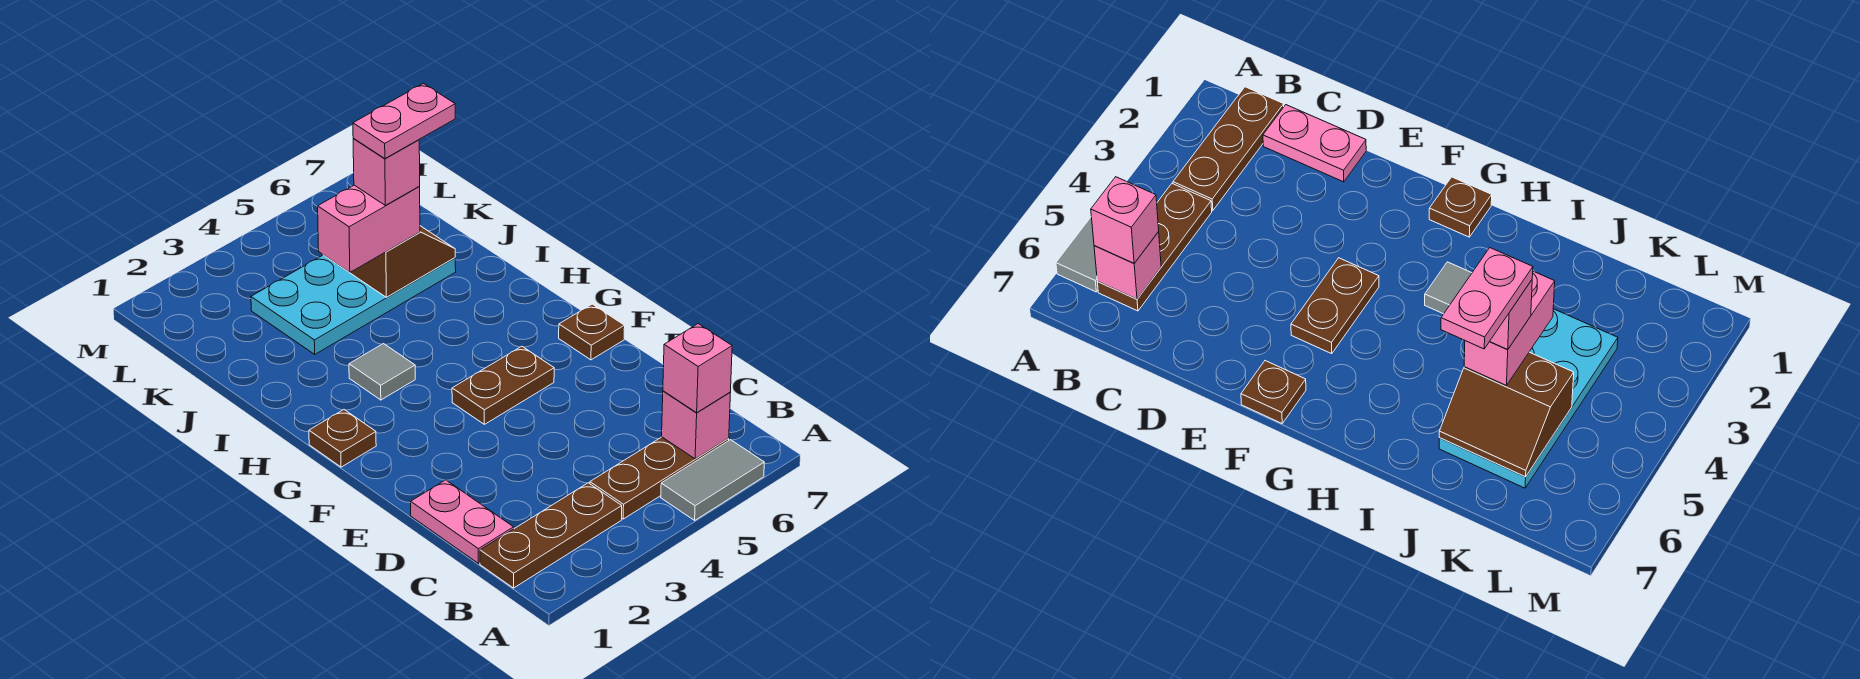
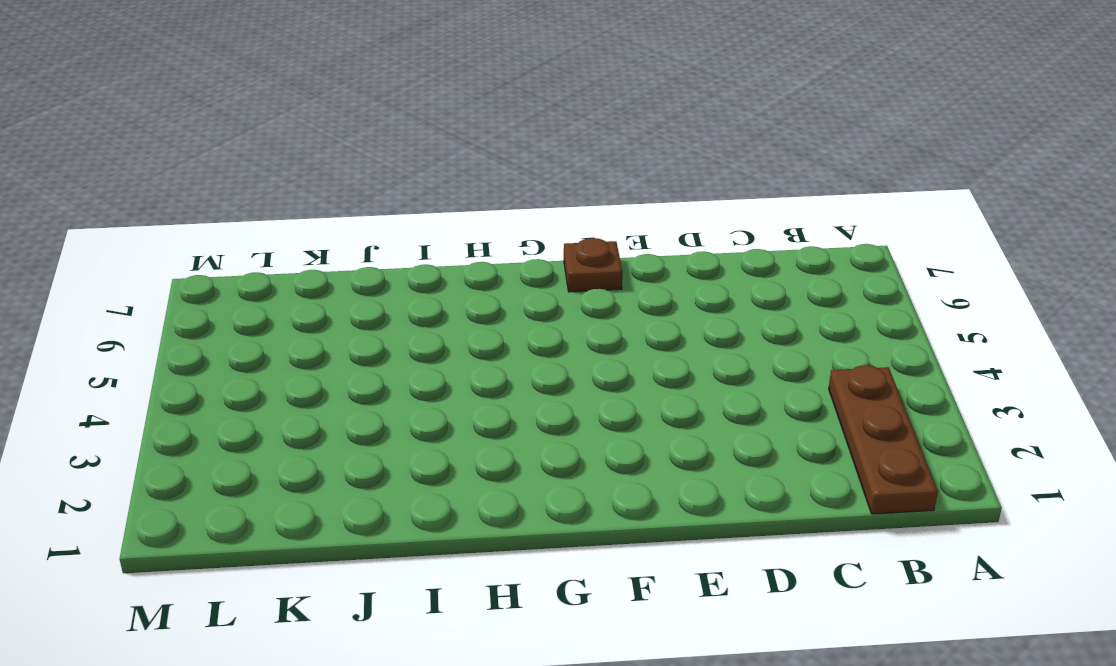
none -> grey tile A5:A6 level 1
none -> brown plate B4:B6 level 1
none -> pink plate C1:D1 level 1

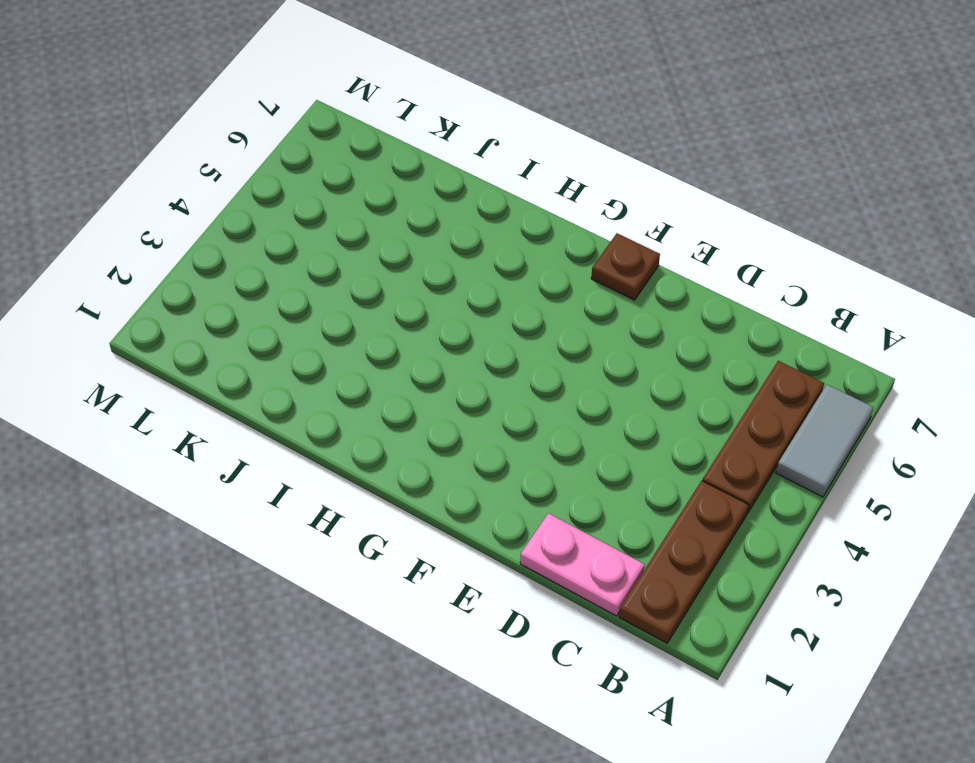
none -> brown plate F4:F5 level 1
none -> brown plate G1 level 1
none -> grey tile H3 level 1

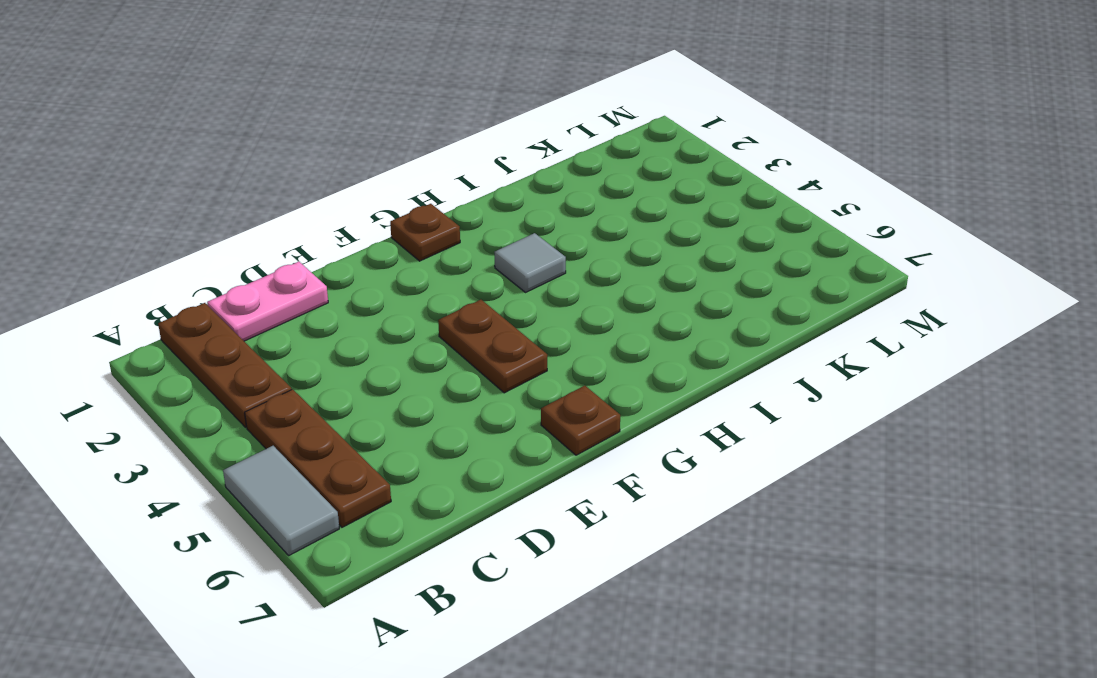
none -> cyan plate J3:K6 level 1
none -> pink brick B6 level 2
none -> brown slope J5:K6 level 2 top 5

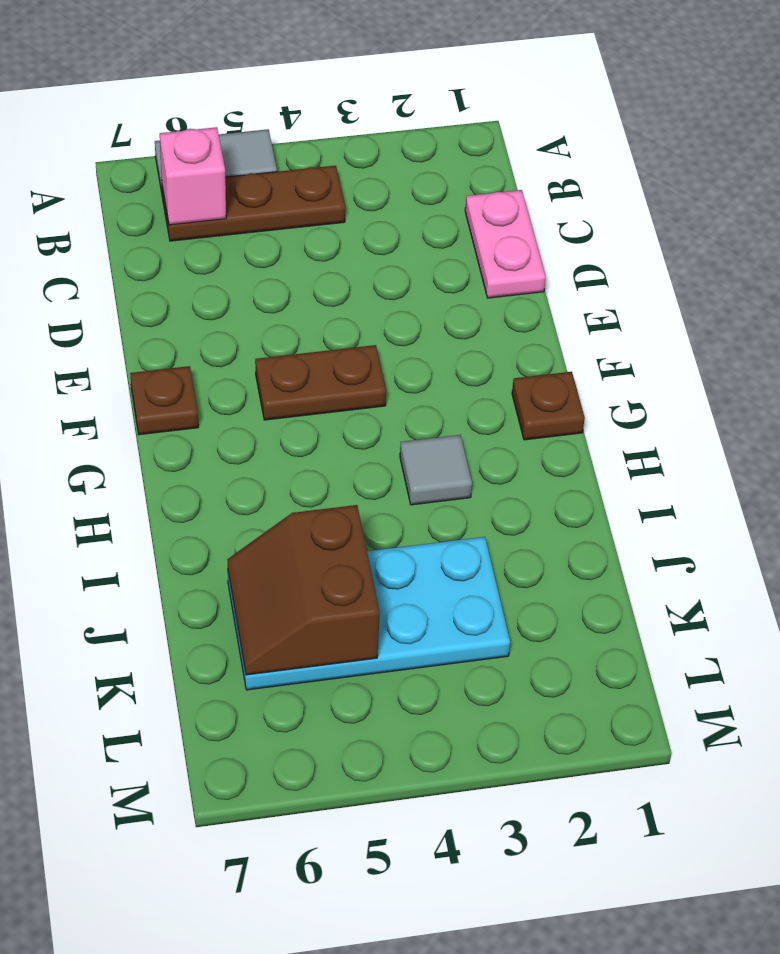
none -> brown plate B1:B3 level 1
none -> pink brick B6 level 3
none -> pink brick J4:J5 level 3

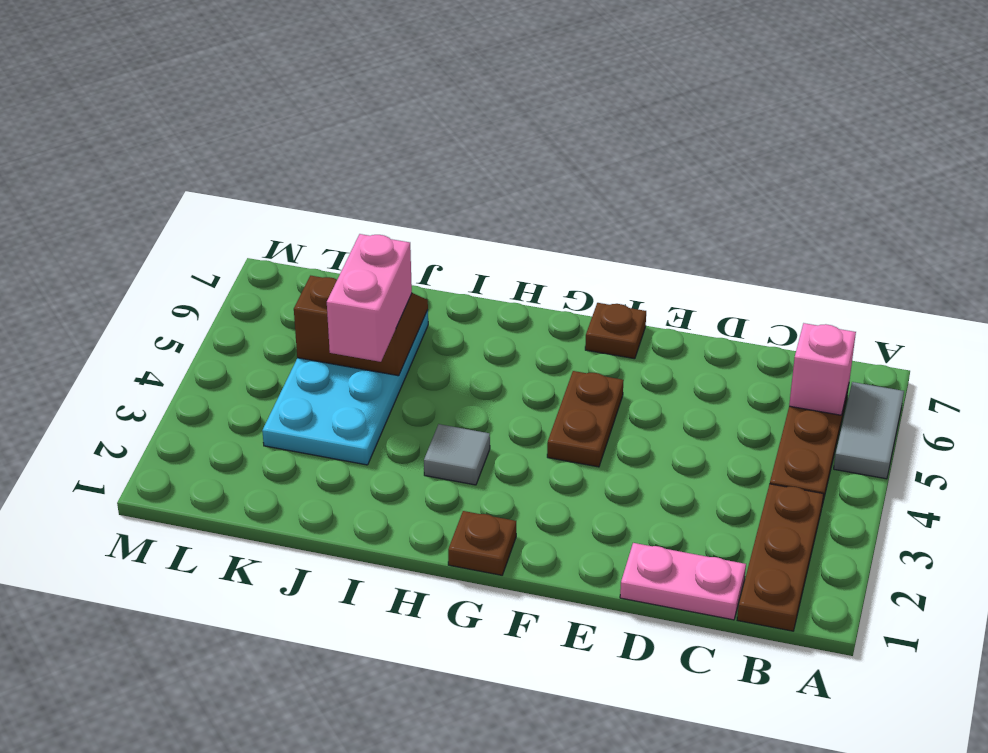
none -> pink brick B6 level 3
none -> pink brick J5 level 4
none -> pink plate J5:J6 level 5

